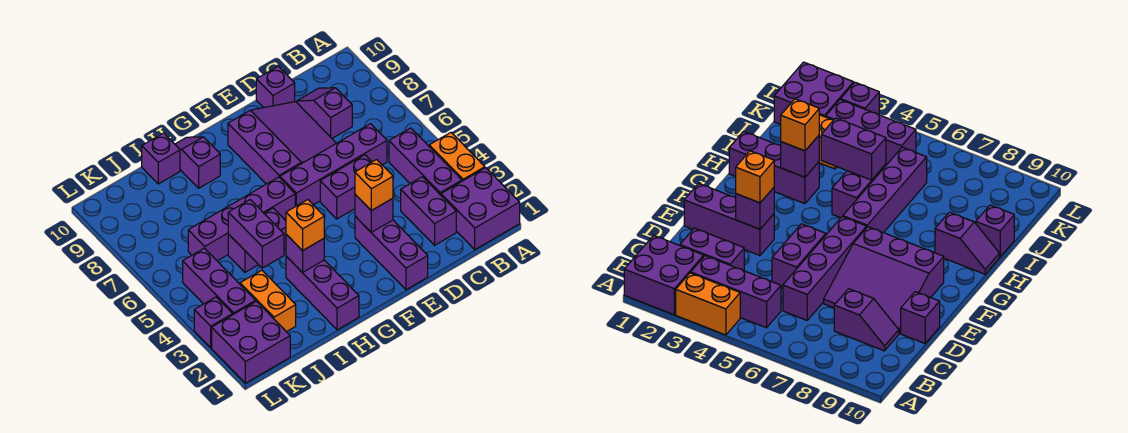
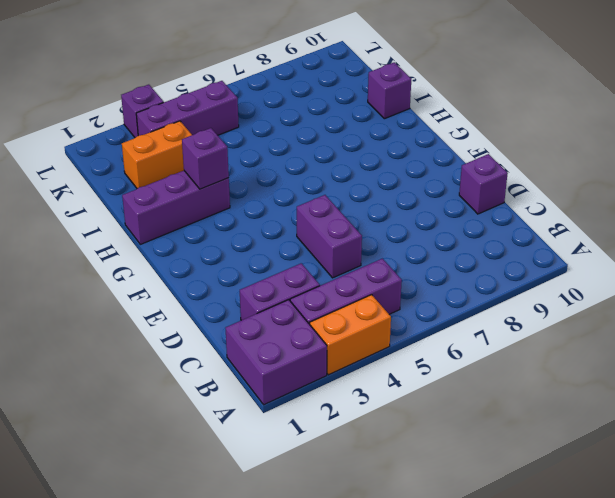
none -> purple brick C6:F6 level 1
none -> purple slope C8:C9 level 1 top 8
none -> purple slope D7:F9 level 1 top F

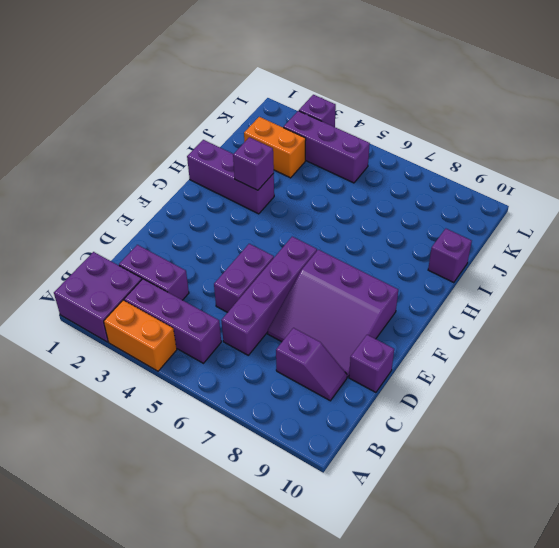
none -> purple brick E1:E3 level 1
none -> purple brick G6:J6 level 1
none -> purple brick H5:I5 level 1

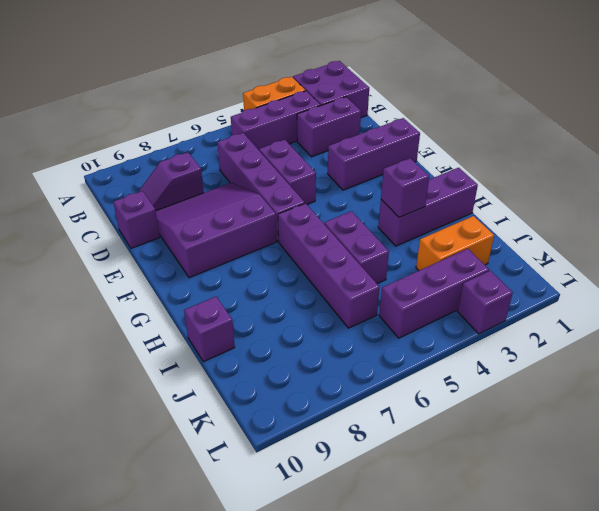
none -> purple slope H9:H10 level 1 top 9
none -> purple brick K1:L2 level 1
none -> purple brick E3 level 2

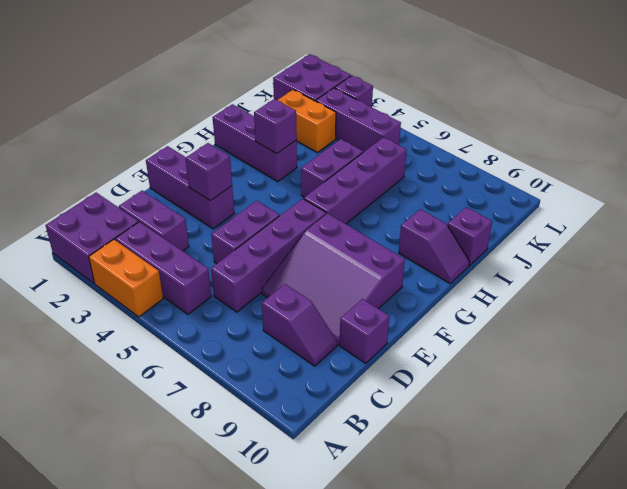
none -> purple brick I4:I5 level 2
none -> orange brick E3 level 3
none -> orange brick H3 level 3

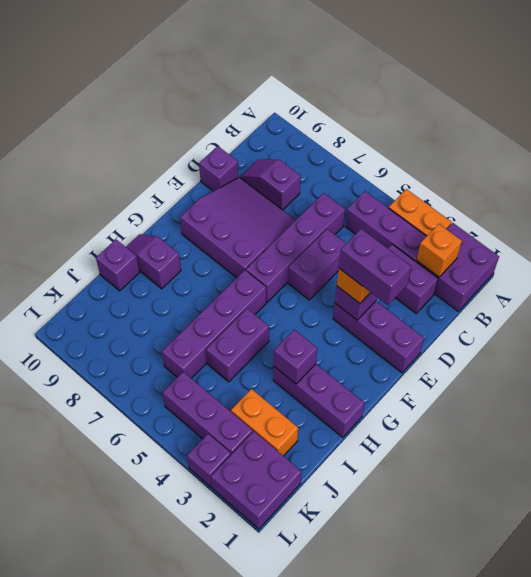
orange brick B2 level 2 -> orange brick H3 level 3
purple brick E2:E3 level 4 -> purple brick I4:I5 level 2

